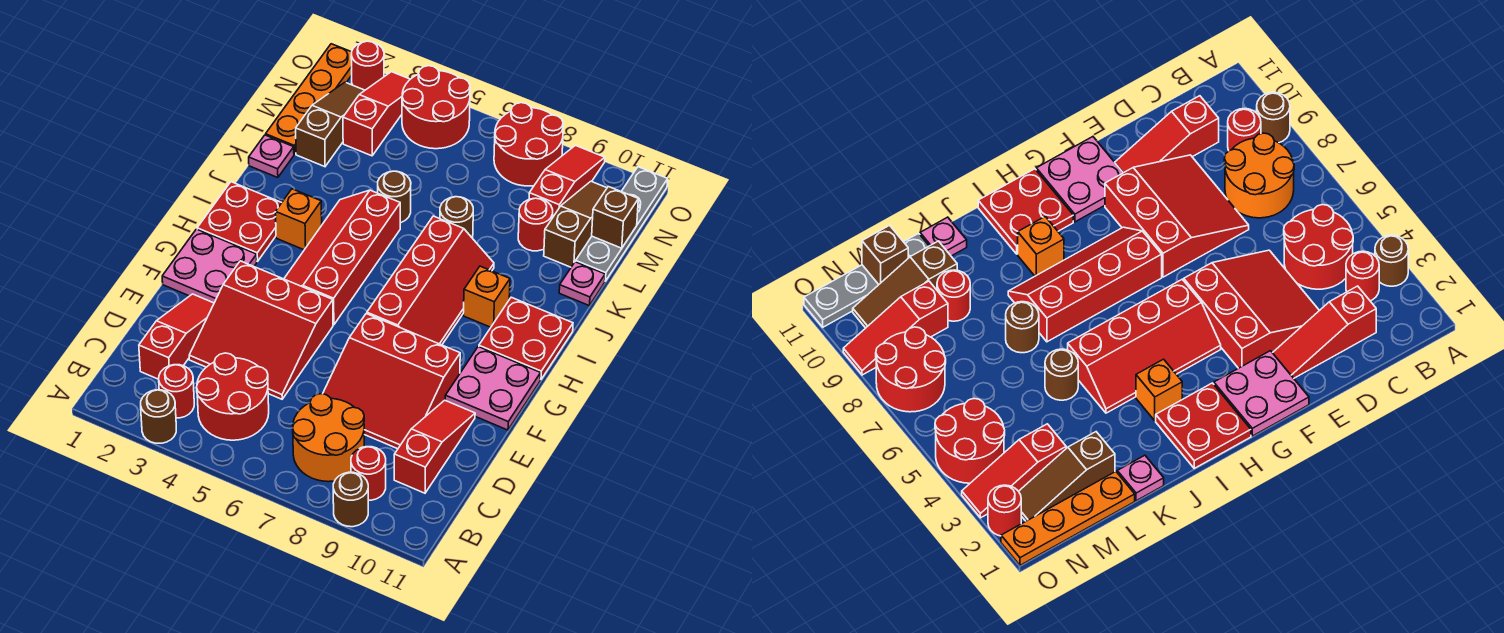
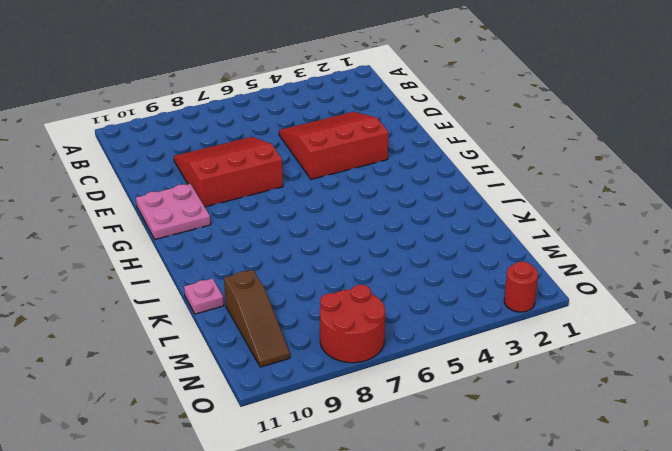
none -> brown round brick A3 level 1
none -> brown round brick A9 level 1
none -> red round brick B3 level 1
none -> red round brick B4:C5 level 1

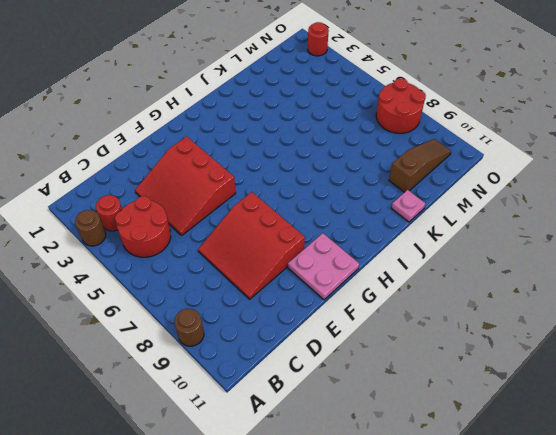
none -> orange round brick B7:C8 level 1
none -> red round brick B9 level 1
none -> red slope C2:E2 level 1 top C
none -> red slope C10:E10 level 1 top C

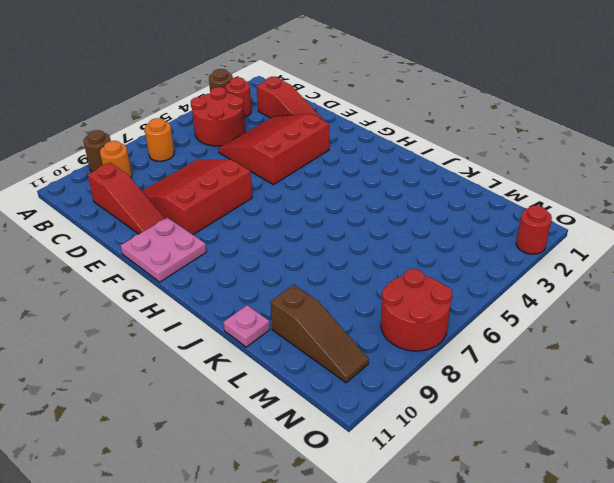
orange round brick B7 level 1 -> orange round brick B7:C8 level 1
orange round brick B9 level 1 -> red round brick B9 level 1
none -> pink plate F1:G2 level 1
none -> red slope G4:J5 level 1 top 5
none -> red slope G7:J8 level 1 top 7
none -> red plate H1:I2 level 1

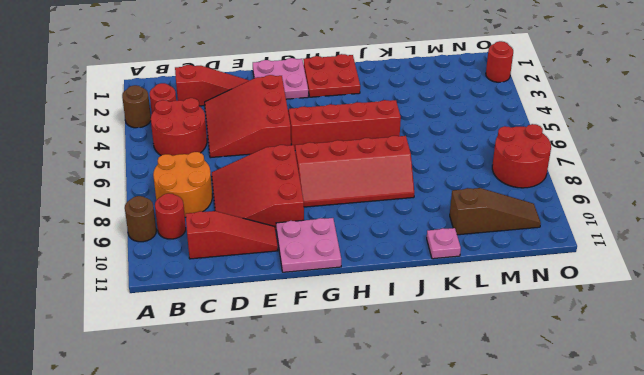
none -> red plate H10:I11 level 1
none -> orange brick I3 level 1
none -> orange brick I9 level 1
none -> pink plate K1 level 1

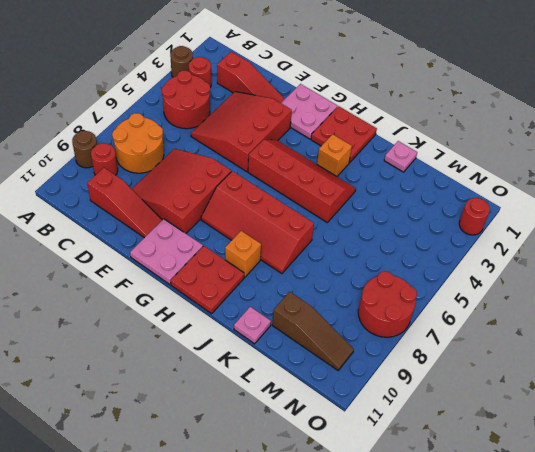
none -> brown round brick K5 level 1
none -> brown round brick K7 level 1
none -> orange plate L1:O1 level 1
none -> brown slope L2:N2 level 1 top L

